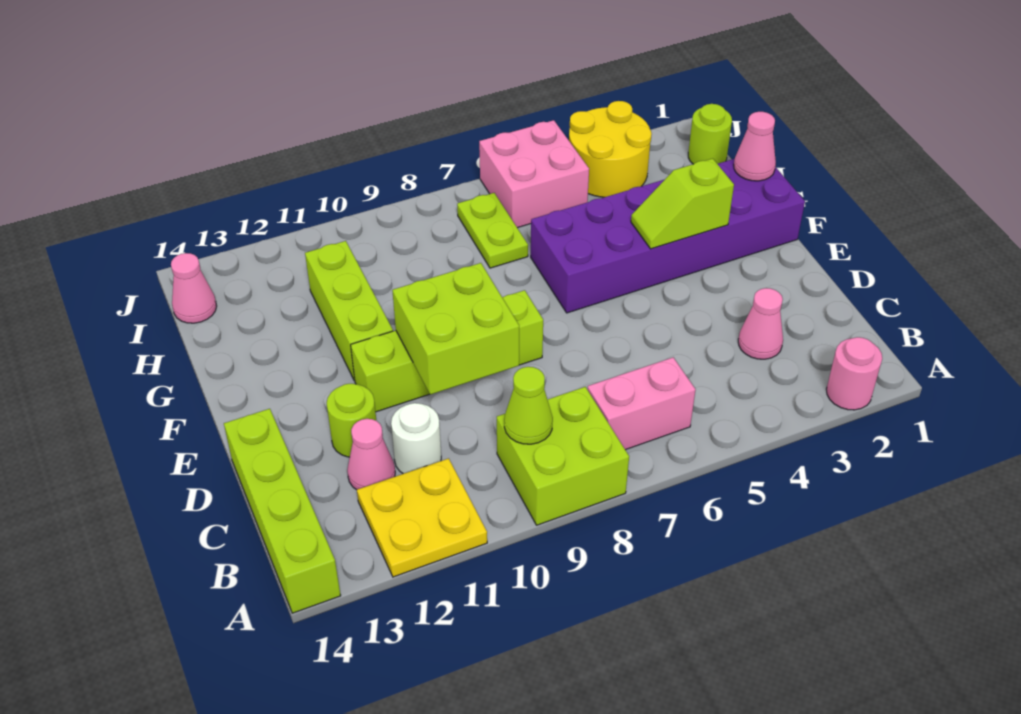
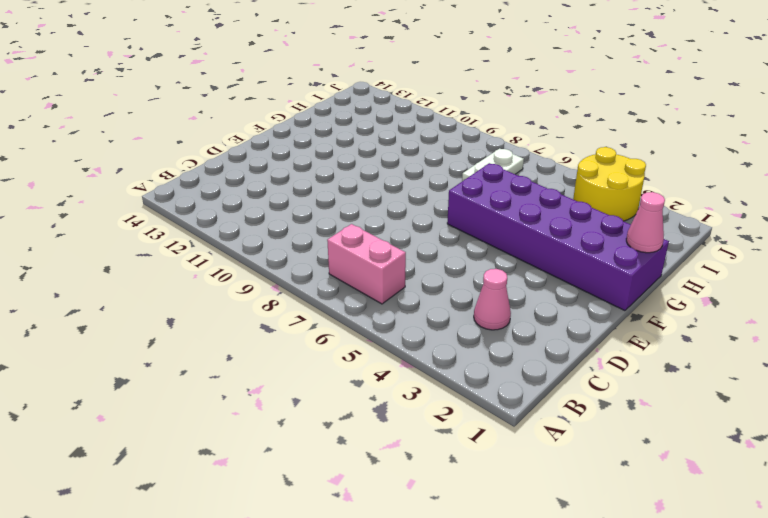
white plate H7:I7 level 1 -> lime plate H7:I7 level 1
none -> pink round brick A2 level 1
none -> lime brick A8:B9 level 1
none -> yellow plate A11:B12 level 1

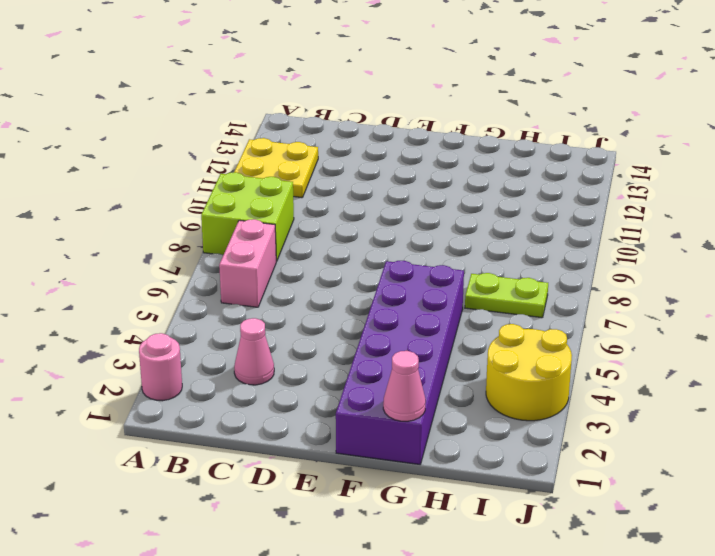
none -> lime brick A14:D14 level 1
none -> white round brick C11 level 1
none -> pink cone C12 level 1

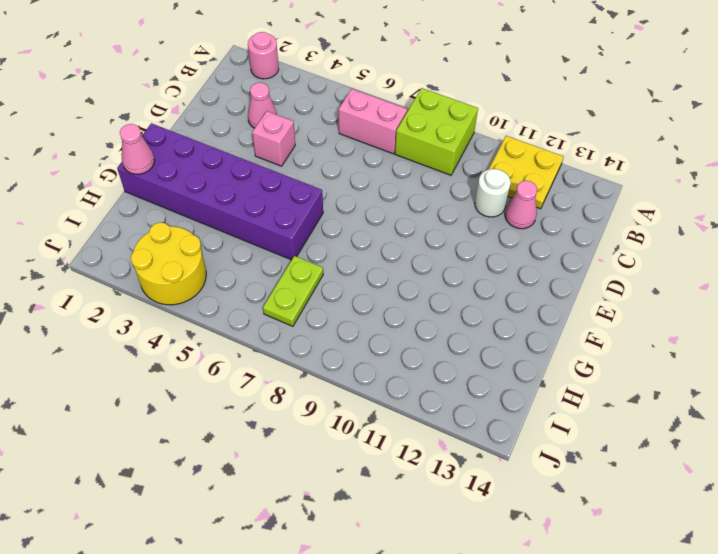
pink brick D4 level 1 -> none
none -> lime brick A14:D14 level 1
none -> lime round brick D12 level 1
none -> lime brick E8:E11 level 1

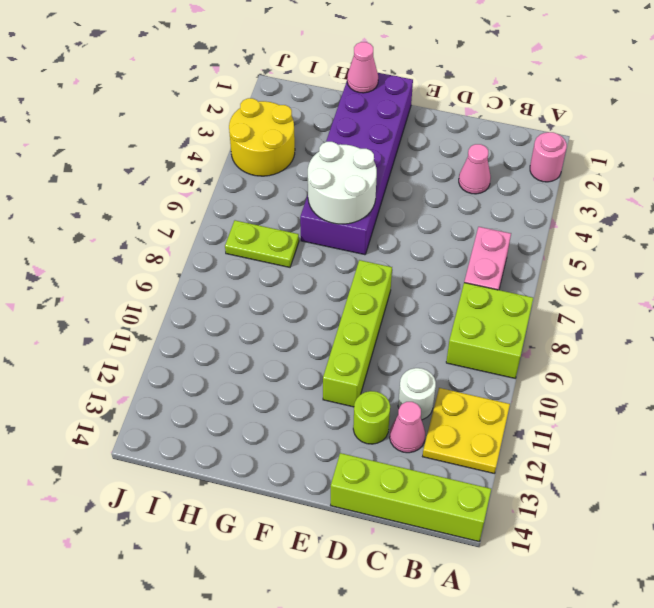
white round brick F5:G6 level 2 -> none
none -> lime brick F11:H11 level 1
none -> lime round brick I1 level 1
none -> pink brick I5:J6 level 1

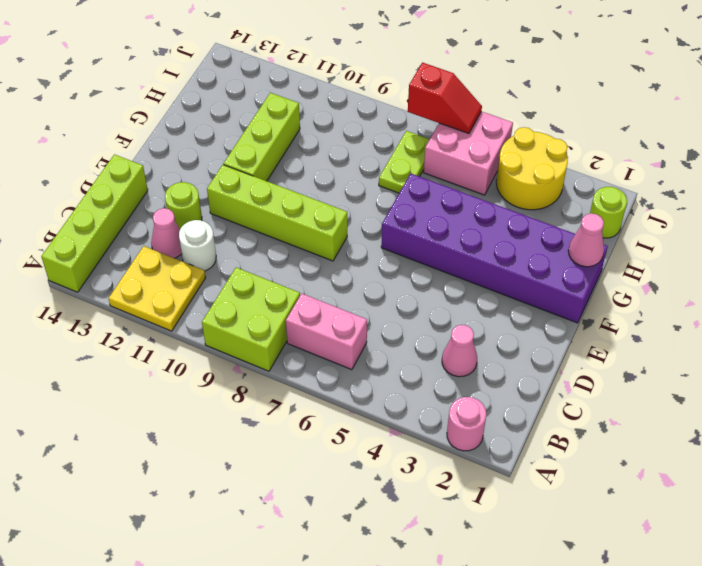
red slope J6:J7 level 2 top 7 -> none
none -> pink cone I14 level 1
none -> lime cone B9 level 2
none -> lime brick D9:E10 level 2

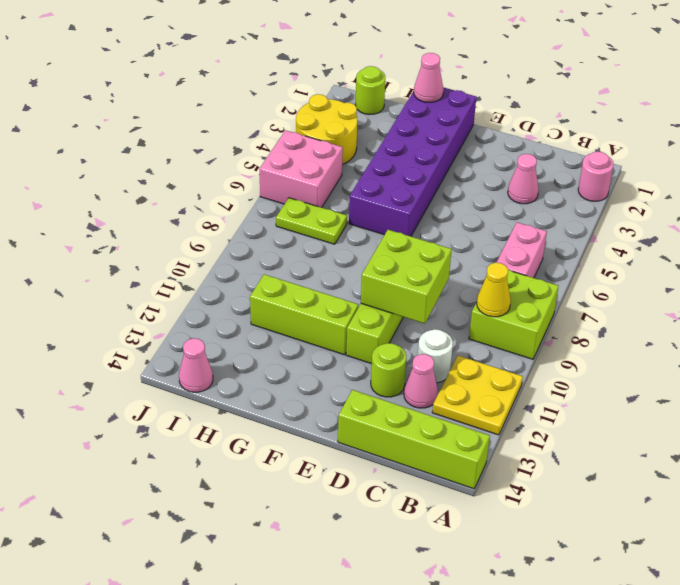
yellow cone B9 level 2 -> lime cone B9 level 2
none -> lime slope F3:F4 level 2 top 3

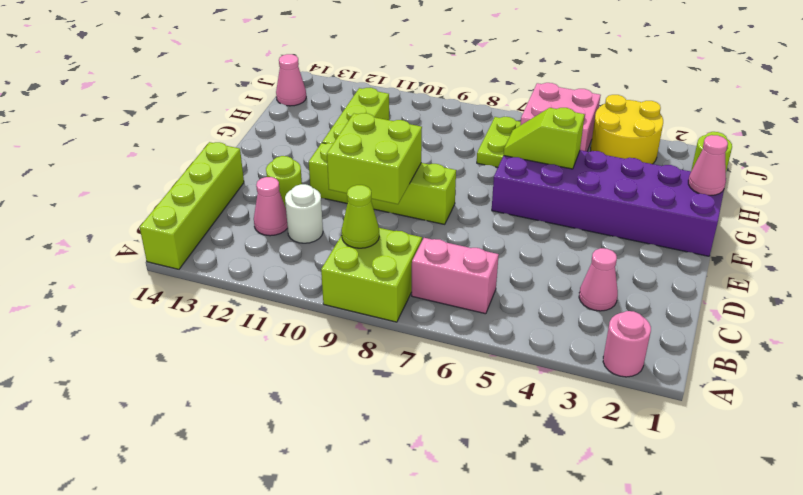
lime slope G5:G6 level 2 top 5 -> lime slope F3:F4 level 2 top 3
none -> yellow plate A11:B12 level 1

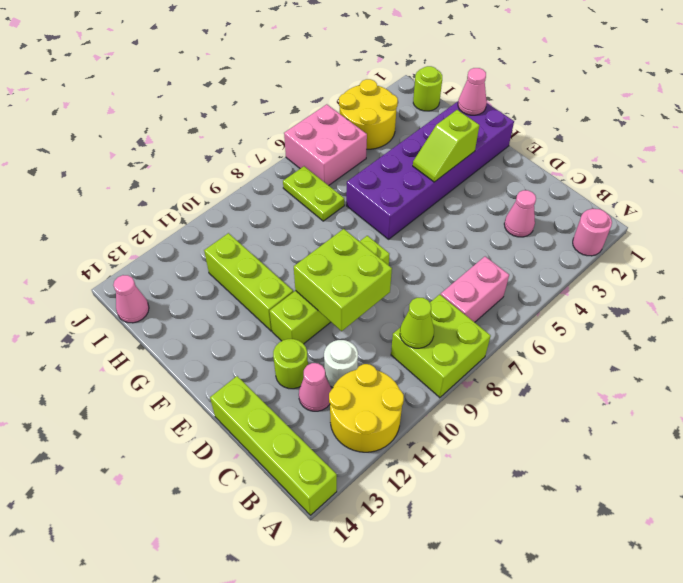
yellow round brick A11:B12 level 1 -> yellow plate A11:B12 level 1

